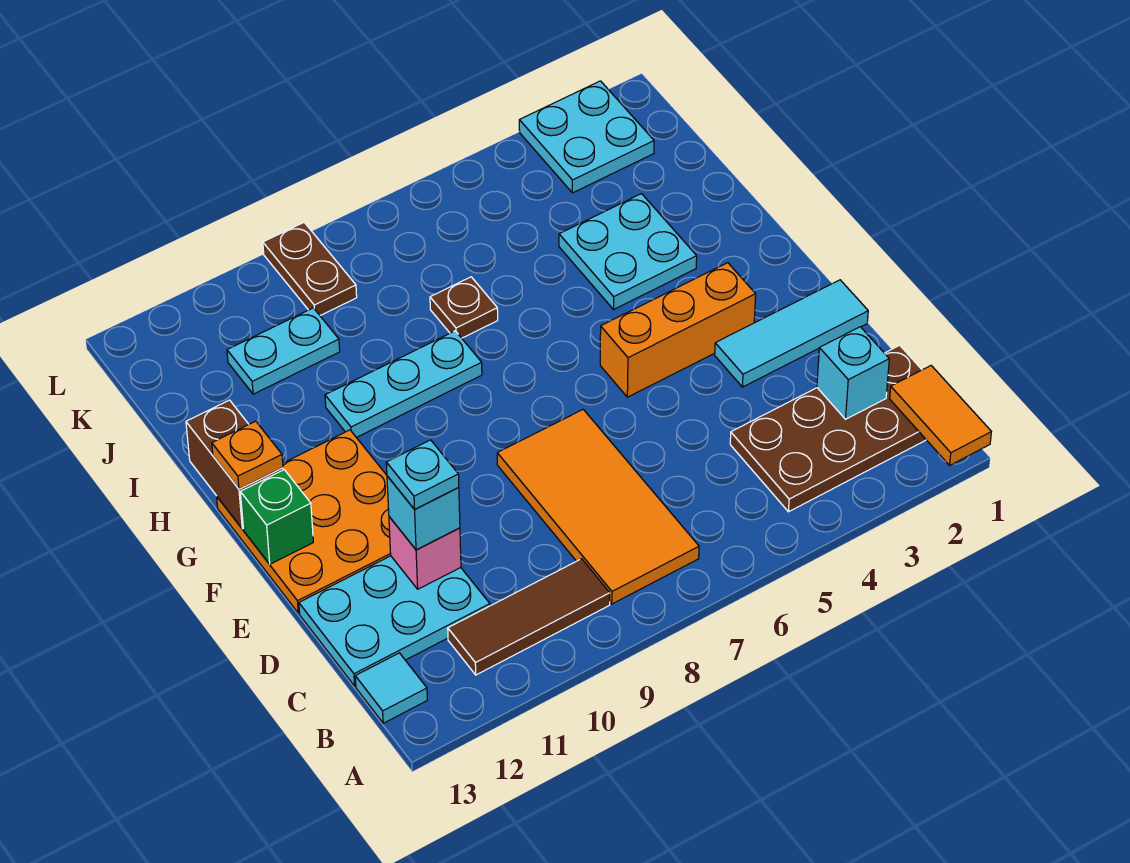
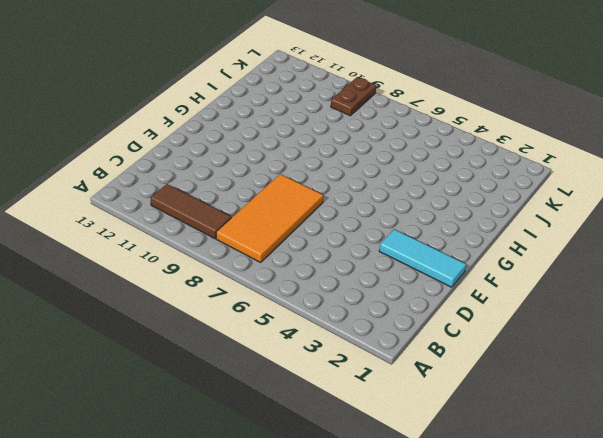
none -> brown plate B1:C4 level 1
none -> cyan tile B13 level 1
none -> cyan plate C11:D13 level 1

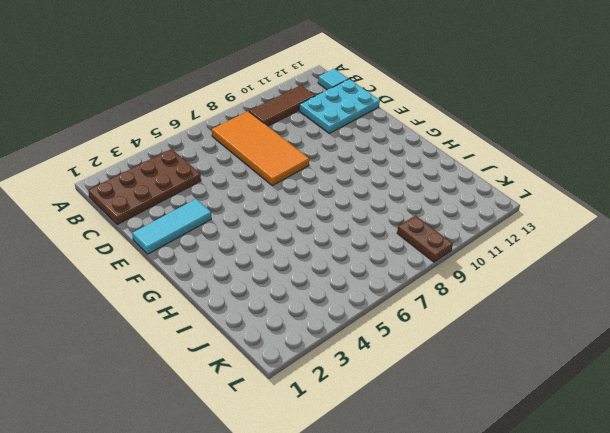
none -> orange plate E11:G13 level 1
none -> orange brick F3:F5 level 1
none -> cyan plate H3:I4 level 1

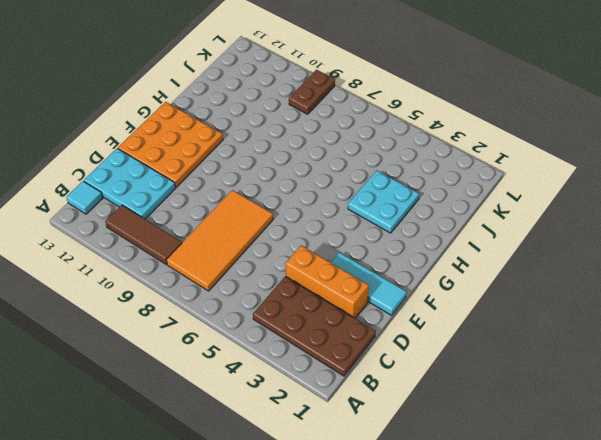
orange brick D2:D4 level 1 -> orange brick F3:F5 level 1
none -> cyan plate H8:H10 level 1
none -> brown plate I7 level 1
none -> cyan plate J10:J11 level 1

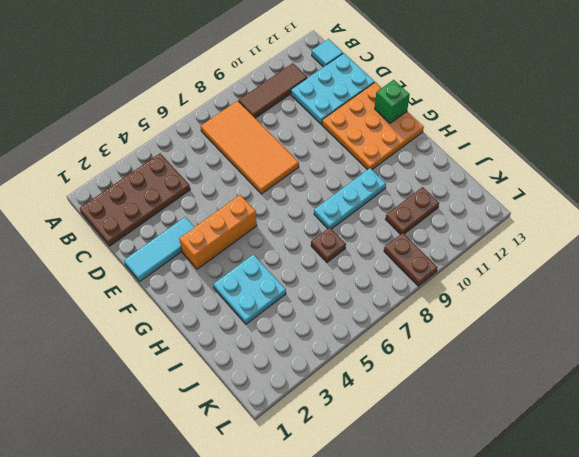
brown plate J10:J11 level 1 -> cyan plate J10:J11 level 1
none -> cyan plate K2:L3 level 1
none -> orange tile A1:B1 level 2
none -> cyan brick C2 level 2

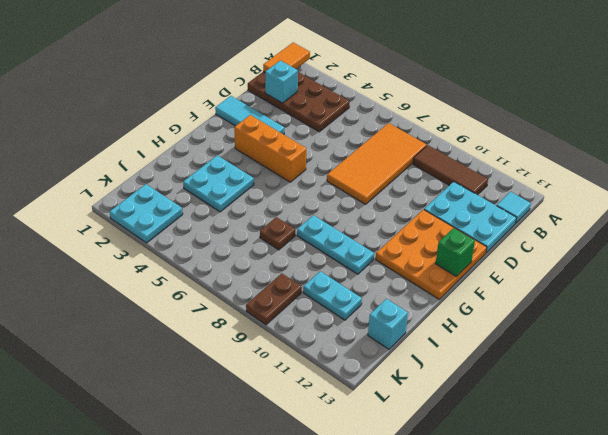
cyan brick J13 level 1 -> cyan brick D11 level 3
none -> pink brick D11 level 2
none -> brown brick G13:H13 level 2
none -> orange plate G13 level 3

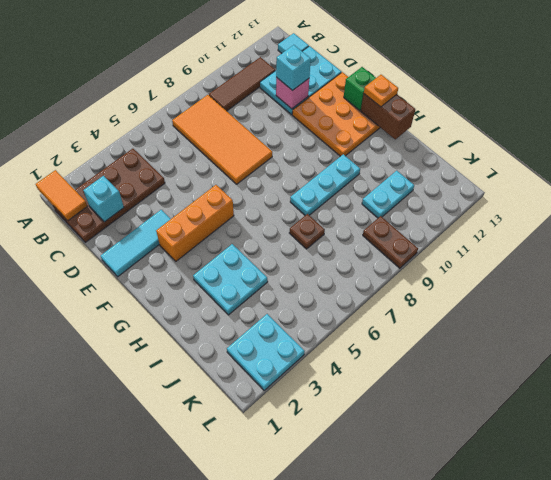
none -> cyan plate D11 level 4

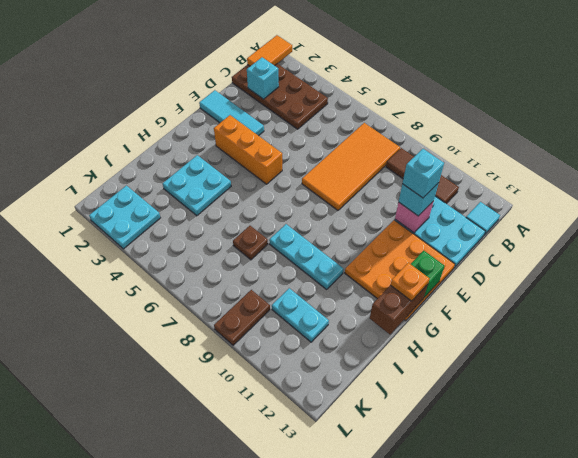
cyan brick D11 level 4 -> cyan plate D11 level 4

